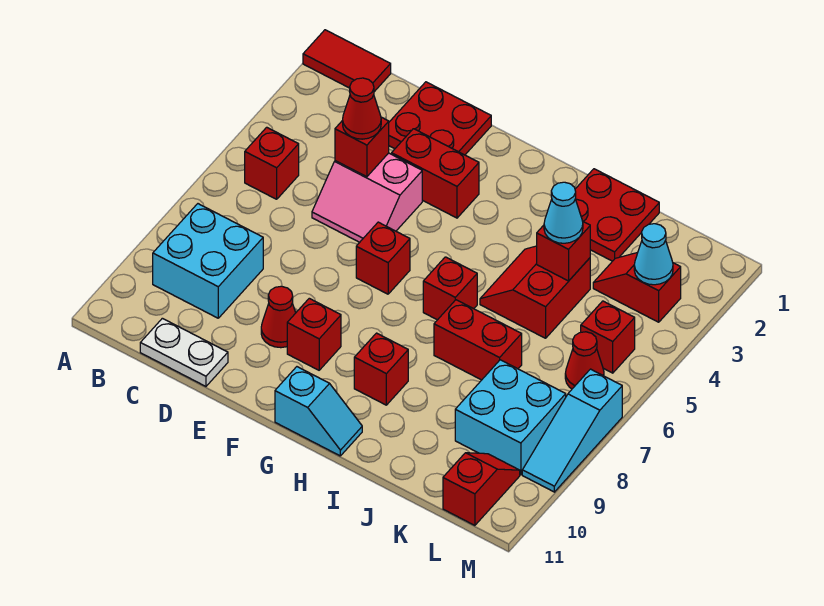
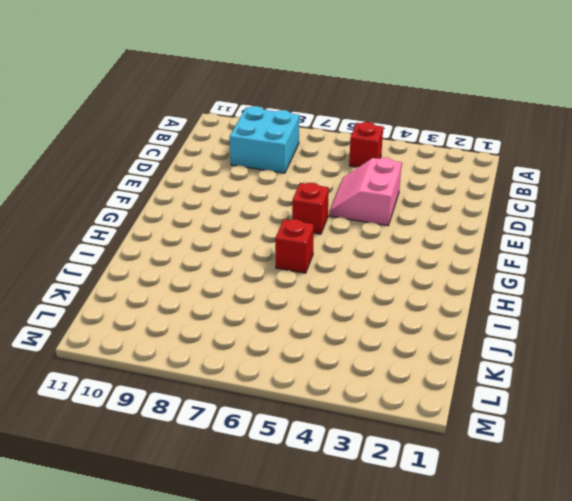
none -> red tile A1:B1 level 1
none -> white plate C11:D11 level 1
none -> red plate D1:E2 level 1

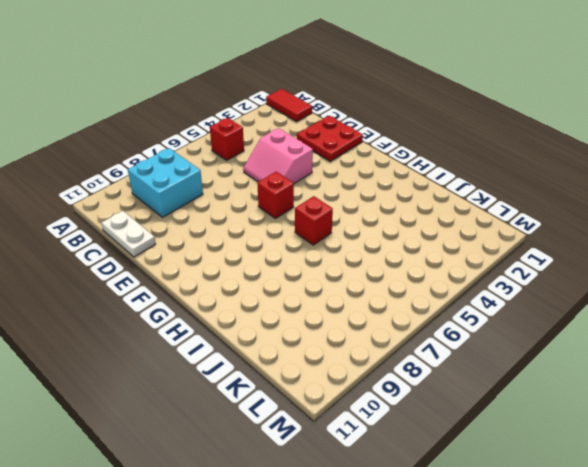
none -> red brick E3:F3 level 1
none -> red cone E9 level 1
none -> red brick F9 level 1

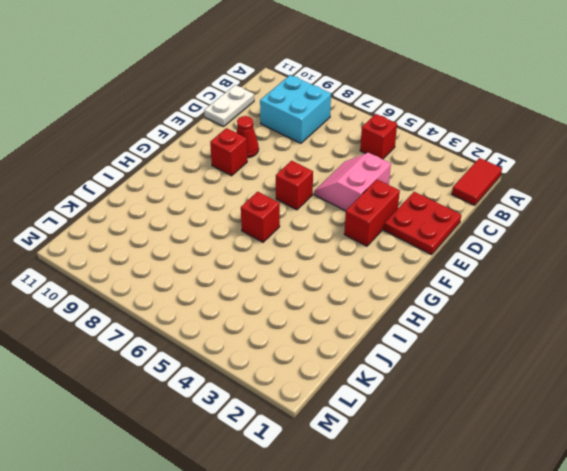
none -> cyan slope G11:H11 level 1 top G
none -> red brick H9 level 1
none -> red plate I1:J2 level 1

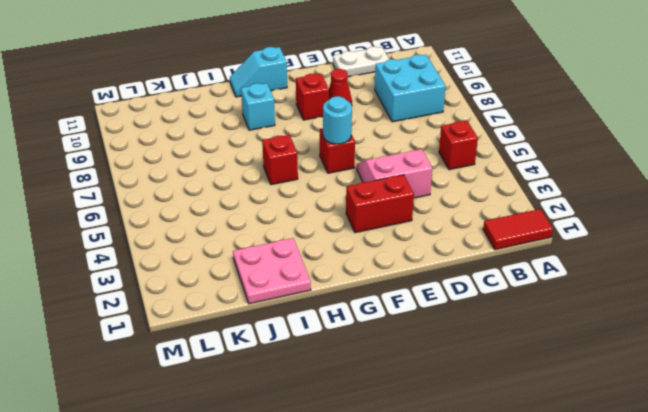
cyan round brick F6 level 2 -> none
cyan brick H9 level 1 -> red brick H9 level 1
pink plate I1:J2 level 1 -> red plate I1:J2 level 1
none -> red plate D1:E2 level 1
none -> red slope I4:J5 level 1 top J
none -> red brick I7:J7 level 1

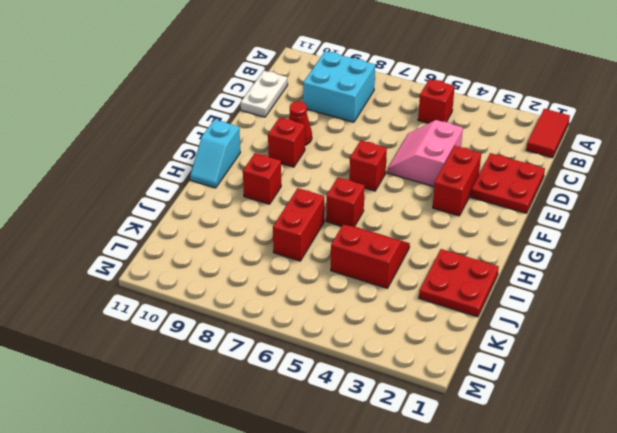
none -> red slope K3:L3 level 1 top L
none -> cyan brick K8:L9 level 1
none -> red brick L5 level 1

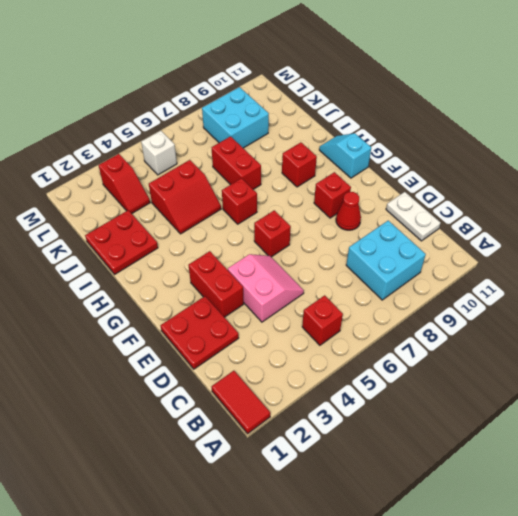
white brick L5 level 1 -> red brick L5 level 1
none -> red cone L6 level 1
none -> red slope L10:L11 level 1 top 11
none -> cyan slope M7:M9 level 1 top 7

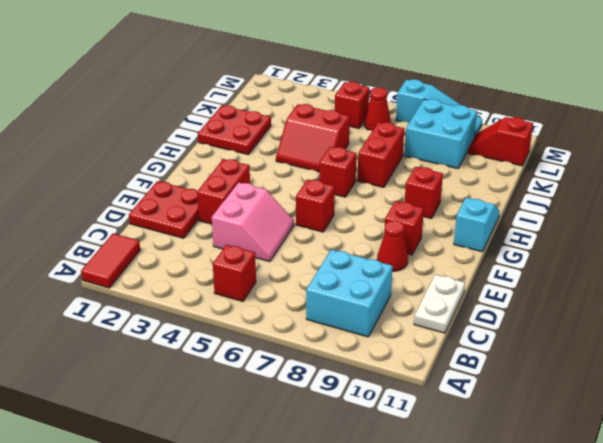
none -> red slope K3:L3 level 1 top L
none -> red brick D4 level 2
none -> red brick J4 level 2

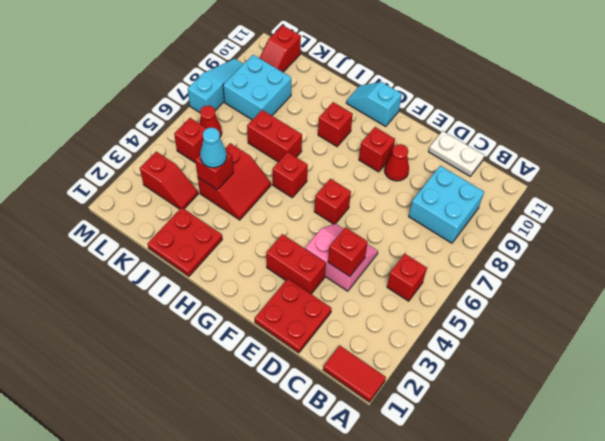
none -> cyan cone L3 level 2
none -> red cone D4 level 3

